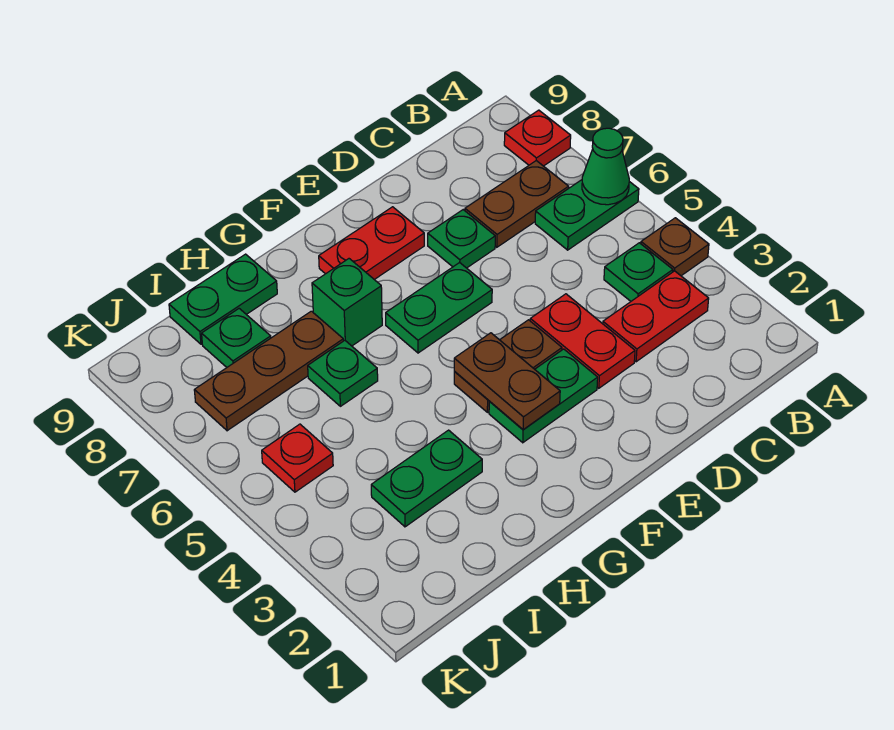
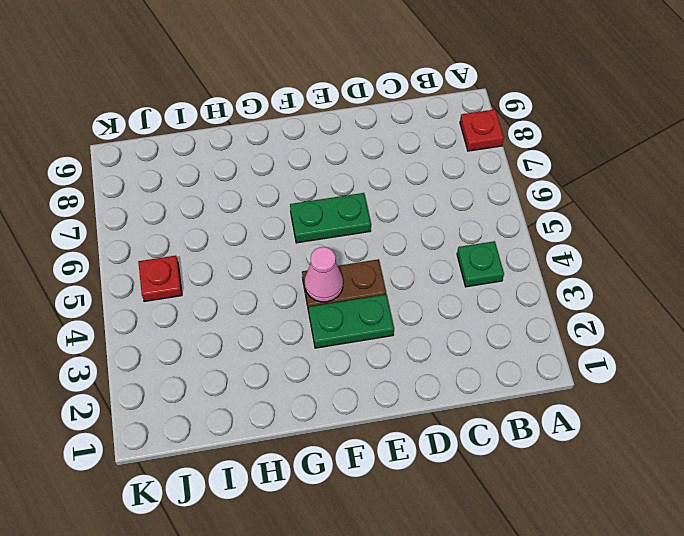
pink cone F4 level 2 -> brown plate F3:F4 level 2
none -> brown plate A4 level 1
none -> green plate A6:B6 level 1
none -> red plate B3:C3 level 1

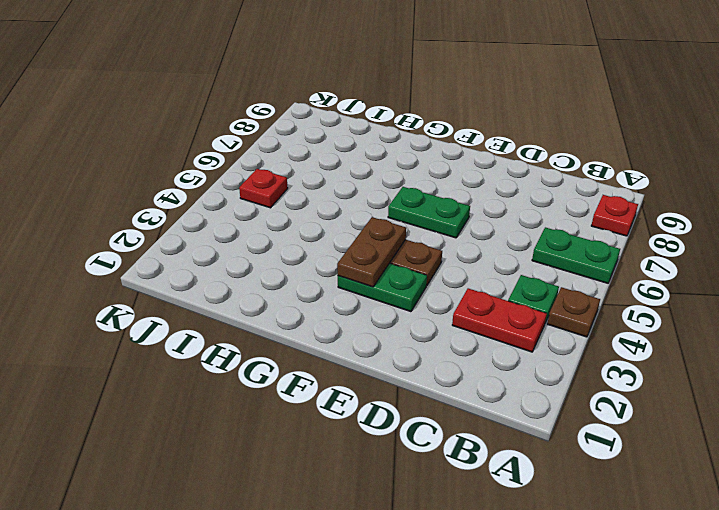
none -> brown plate B7:C7 level 1
none -> red plate D3:D4 level 1
none -> green plate D7 level 1

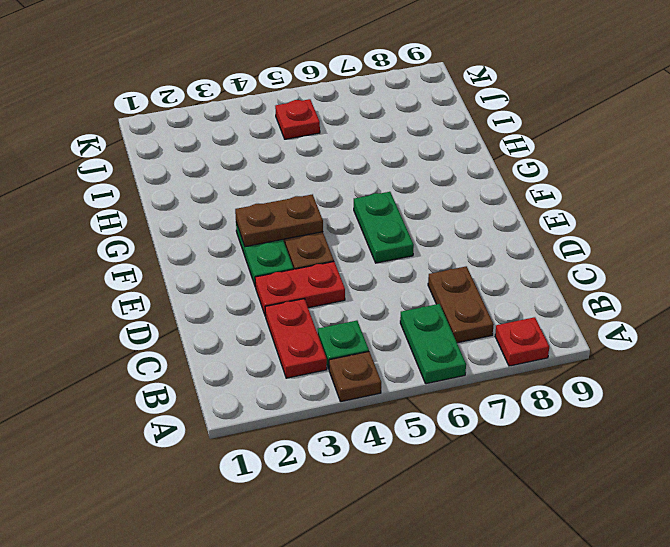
none -> green plate D7 level 1
none -> red plate E8:F8 level 1
none -> green brick G7 level 1

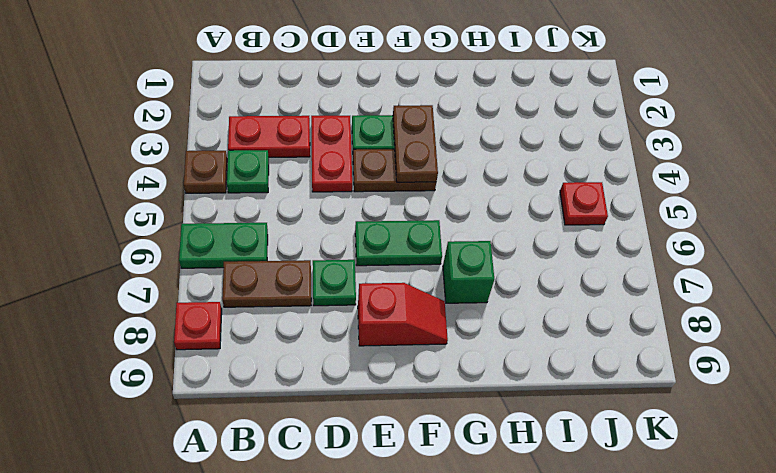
red slope E8:F8 level 1 top E -> red plate E8:F8 level 1
none -> green plate H3:I3 level 1
none -> green plate H6 level 1
none -> brown plate H7:J7 level 1

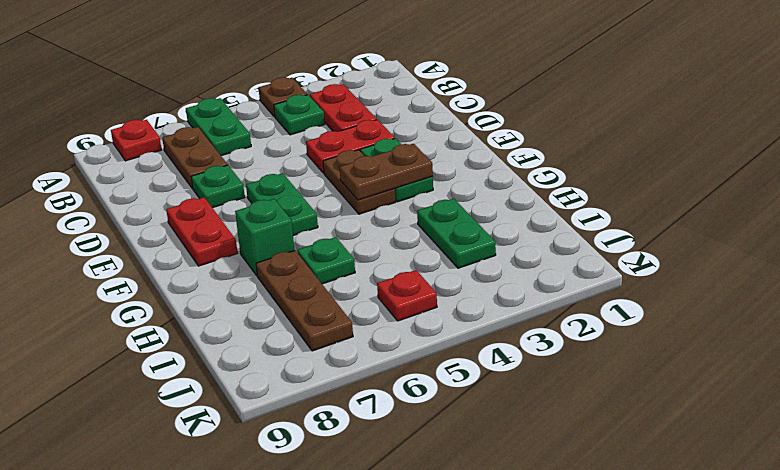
none -> green plate H9:I9 level 1
none -> green plate I8 level 1
none -> green cone A6 level 2

